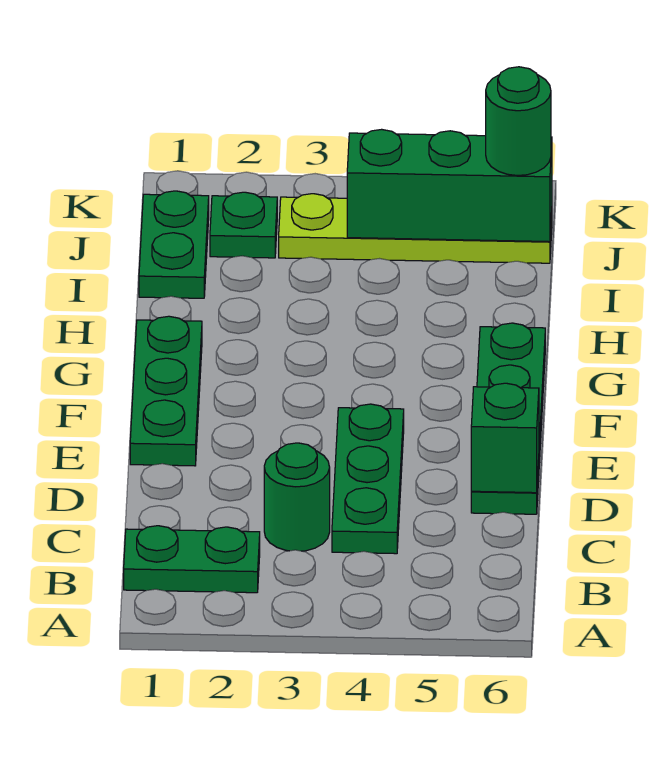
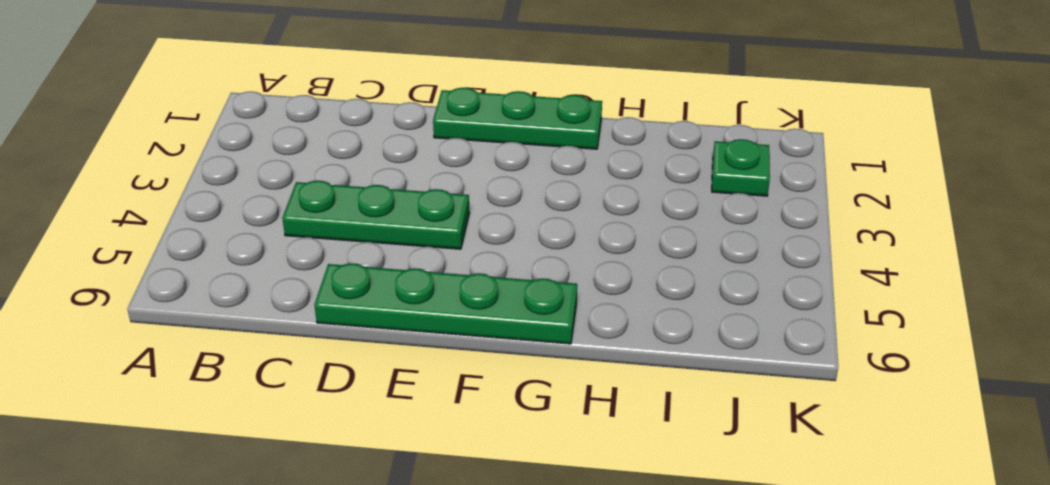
none -> green plate B1:B2 level 1
none -> green round brick C3 level 1

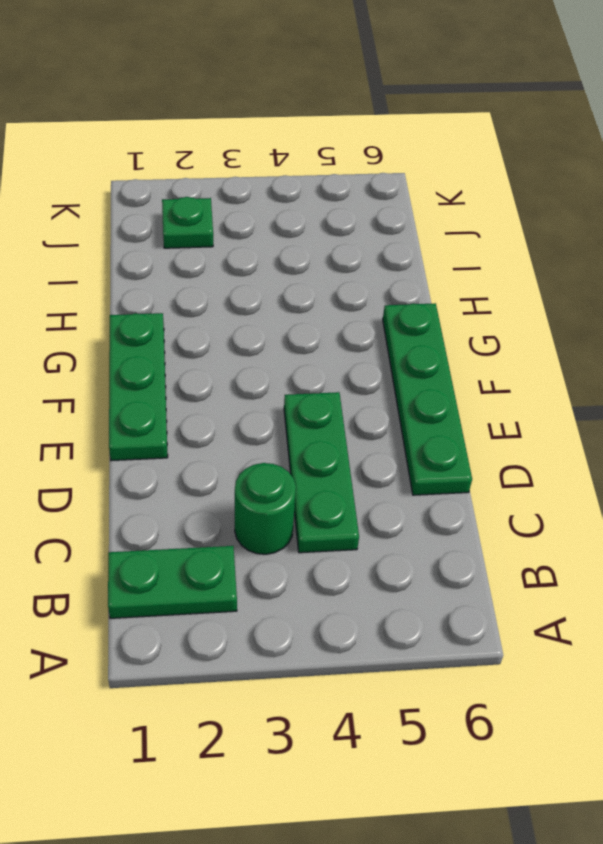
none -> green plate I1:J1 level 1
none -> lime plate J3:J6 level 1

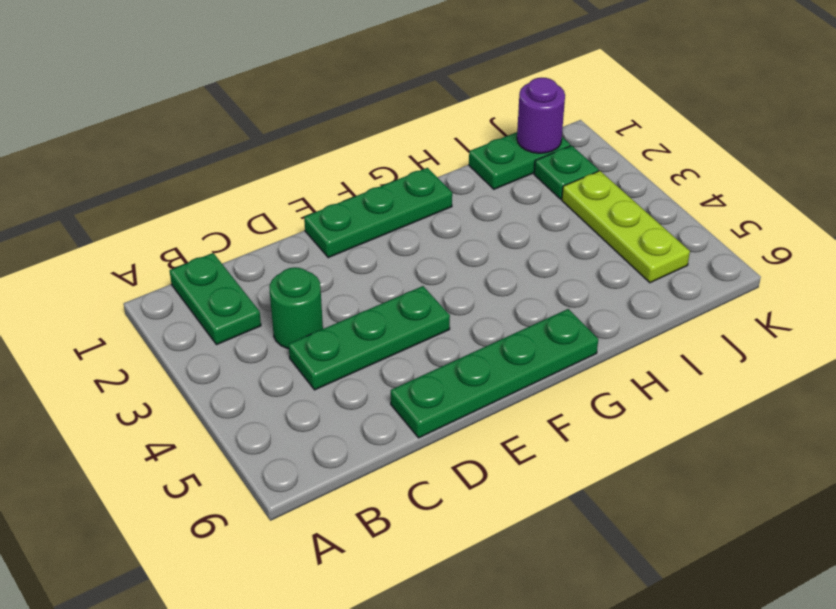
purple round brick J1 level 2 -> none
lime plate J3:J5 level 1 -> lime plate J3:J6 level 1
none -> green brick D6 level 2
none -> green brick J4:J6 level 2

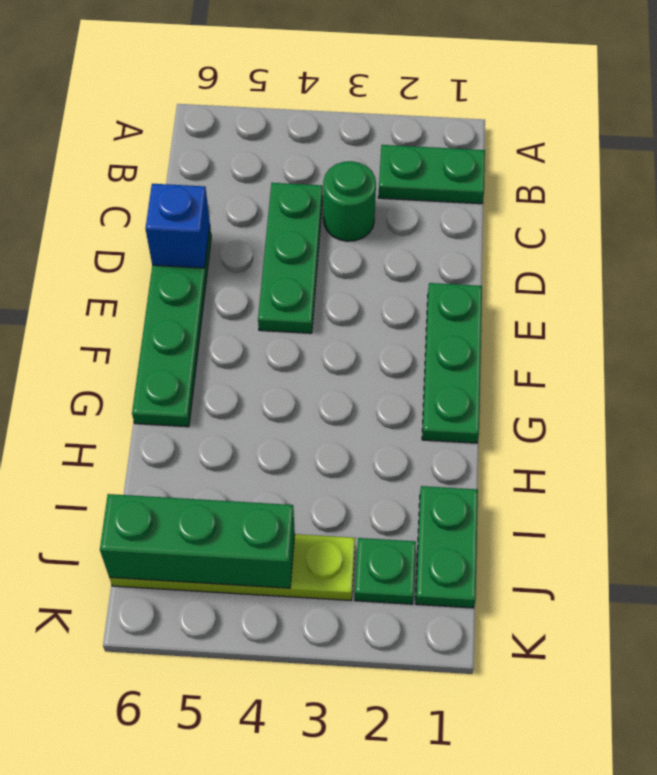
blue brick D6 level 2 -> green brick D6 level 2
none -> green round brick J6 level 3

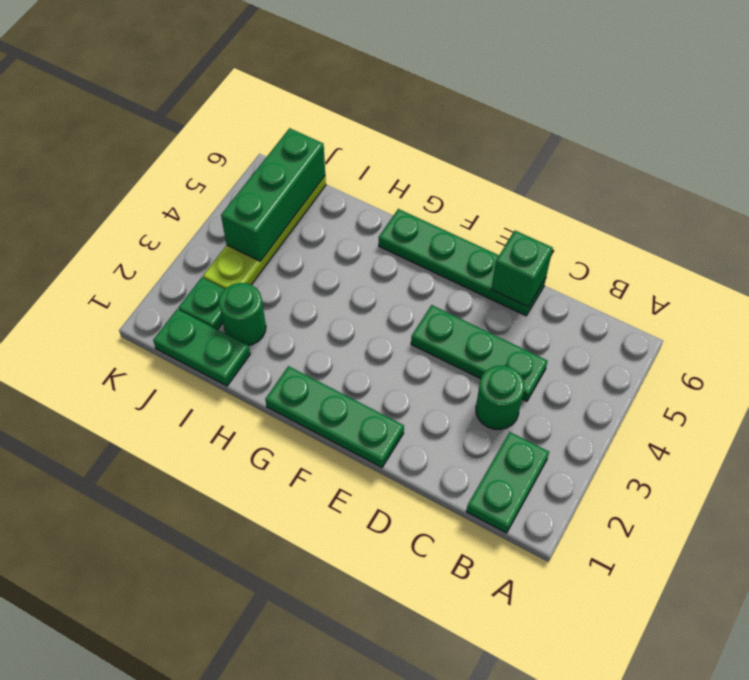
green round brick I2 level 1 -> green round brick J6 level 3

